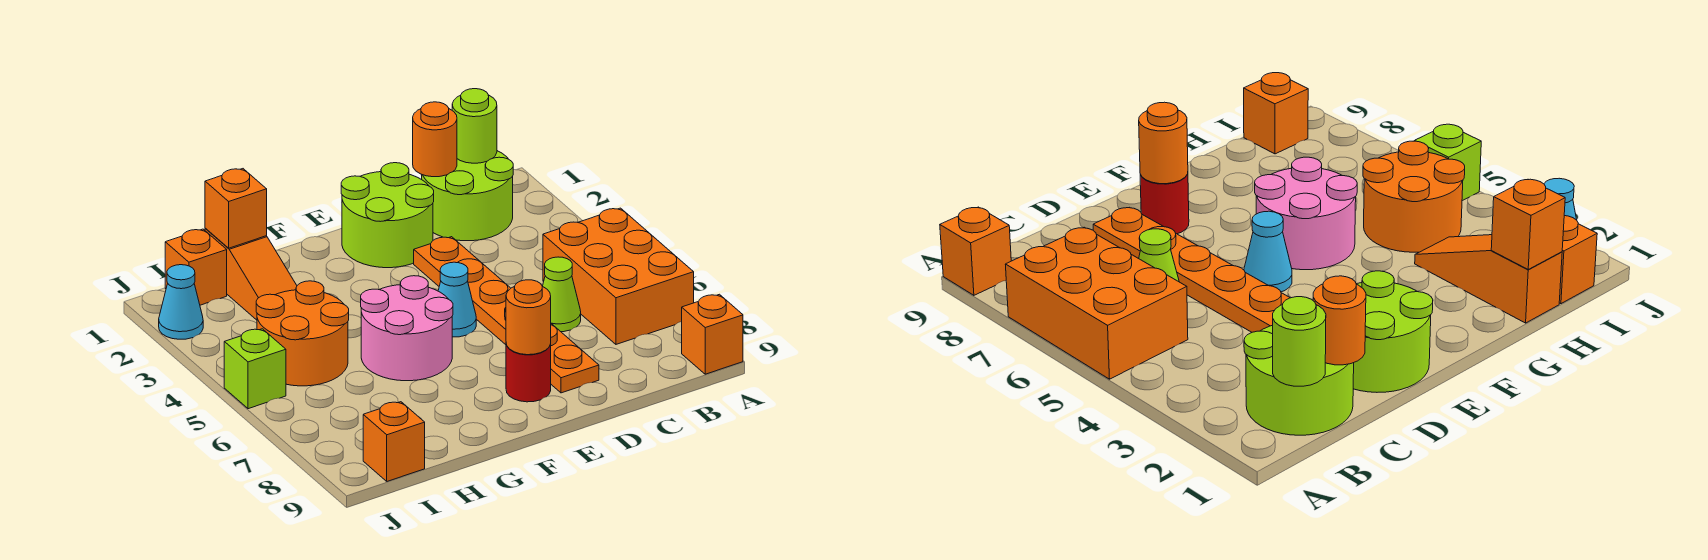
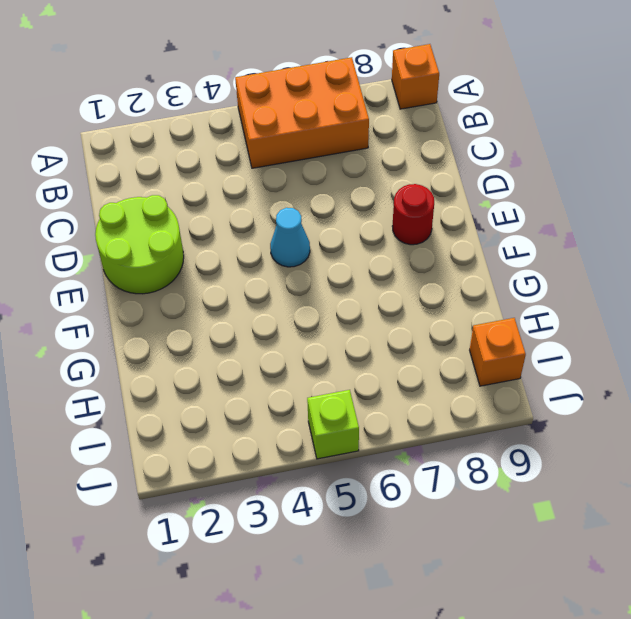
none -> lime round brick B1:C2 level 1
none -> lime cone C6 level 1
none -> orange plate D3:D8 level 1

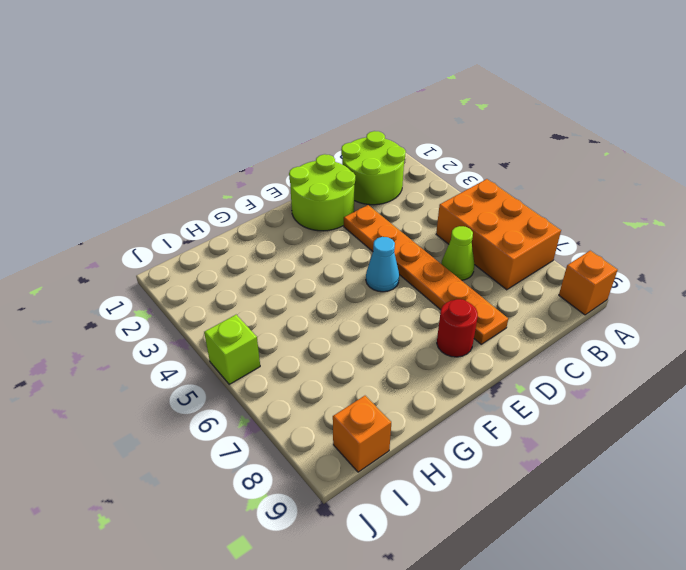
none -> pink round brick F5:G6 level 1
none -> orange slope H1:H3 level 1 top 1
none -> orange round brick H4:I5 level 1

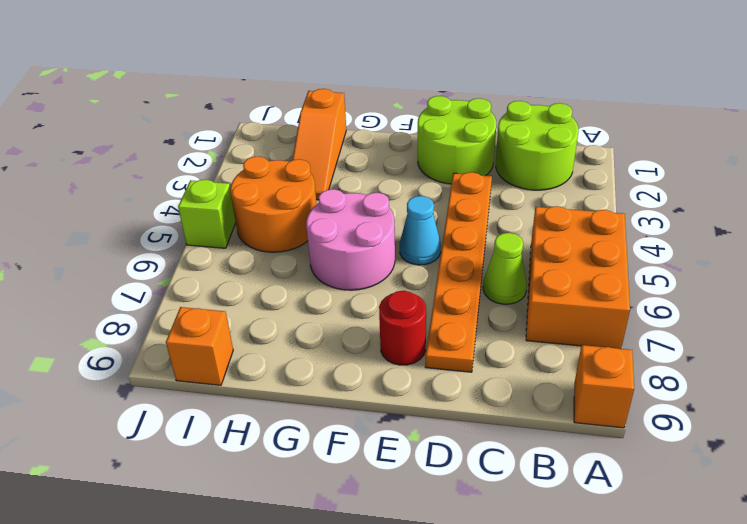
none -> orange brick I1 level 1
none -> cyan cone J2 level 1
none -> lime round brick B1 level 2

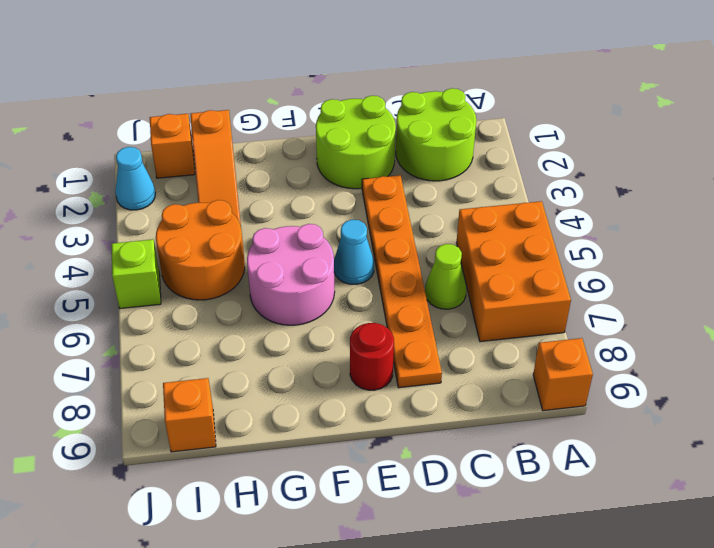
none -> lime round brick B1 level 2
none -> orange round brick C1 level 2
none -> orange round brick E8 level 2

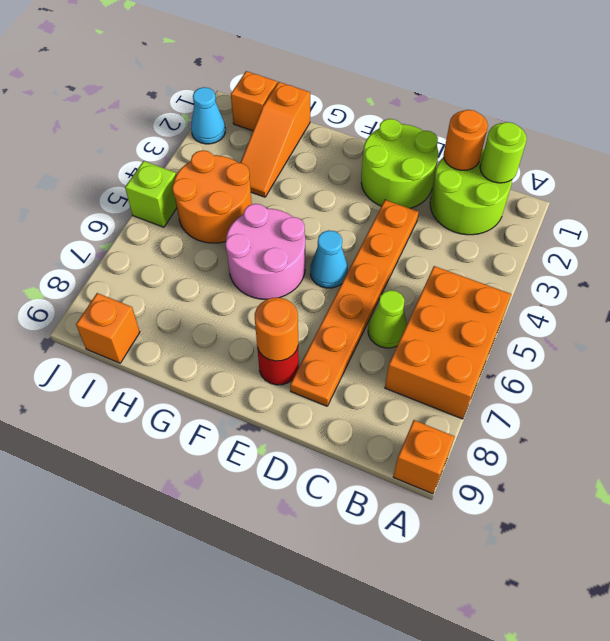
none -> orange brick H1 level 2

